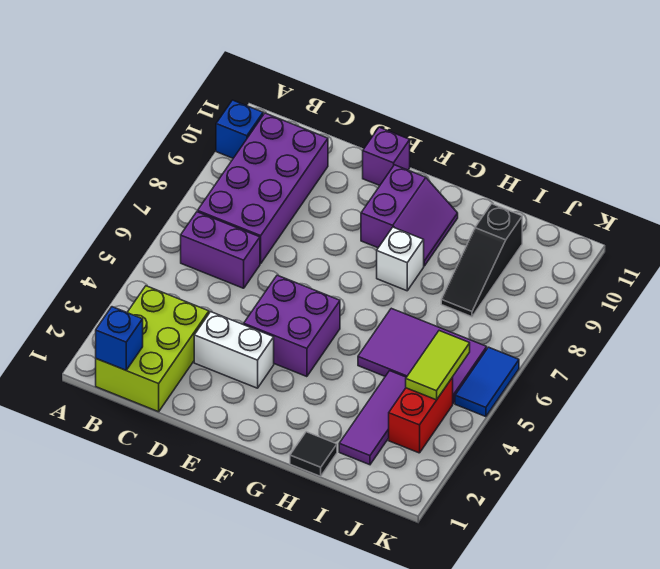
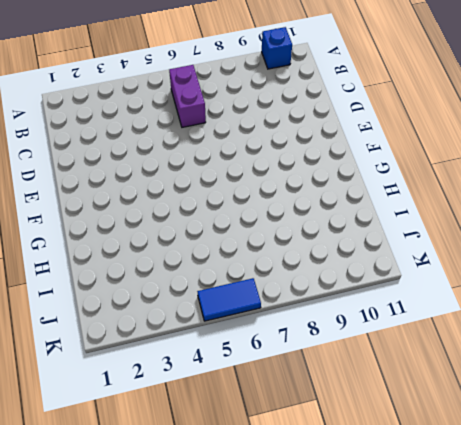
none -> lime brick B1:C3 level 1
none -> purple brick B7:C10 level 1
none -> white brick D3:E3 level 1

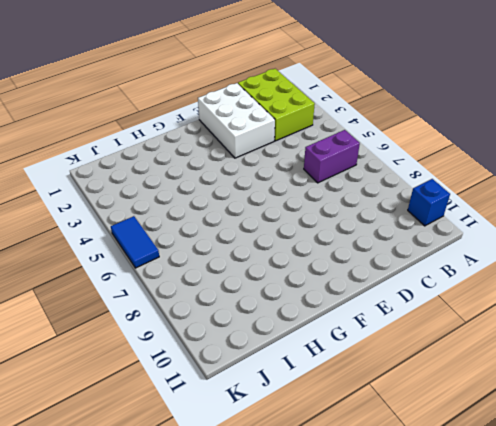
white brick D1:E3 level 1 -> white brick D3:E3 level 1
none -> purple brick B7:C10 level 1
none -> purple brick E4:F5 level 1
none -> purple brick E11 level 1

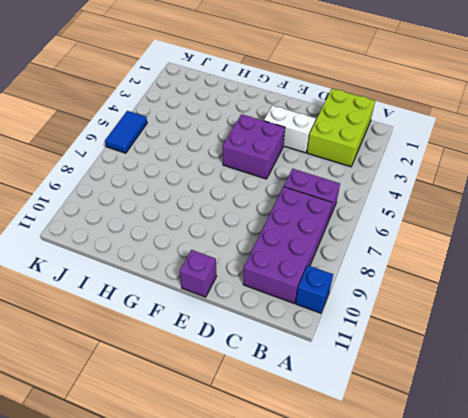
none -> purple slope F9:G10 level 1 top F
none -> white brick G8 level 1
none -> black tile H1 level 1

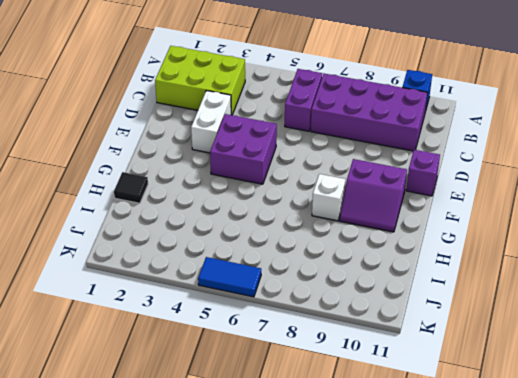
none -> purple tile H5:J6 level 1
none -> purple tile I2:I4 level 1
none -> black slope I8:I10 level 1 top 10

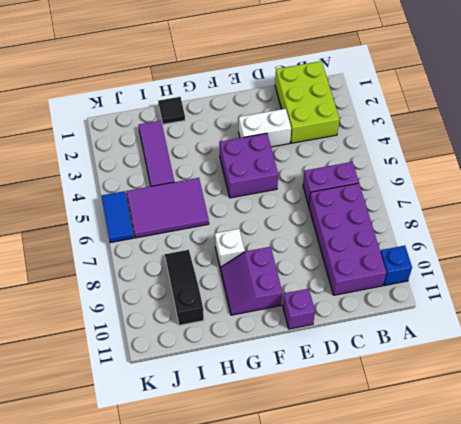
none -> red brick J3:J4 level 1
none -> blue brick B1 level 2
none -> lime tile J4:J5 level 2

